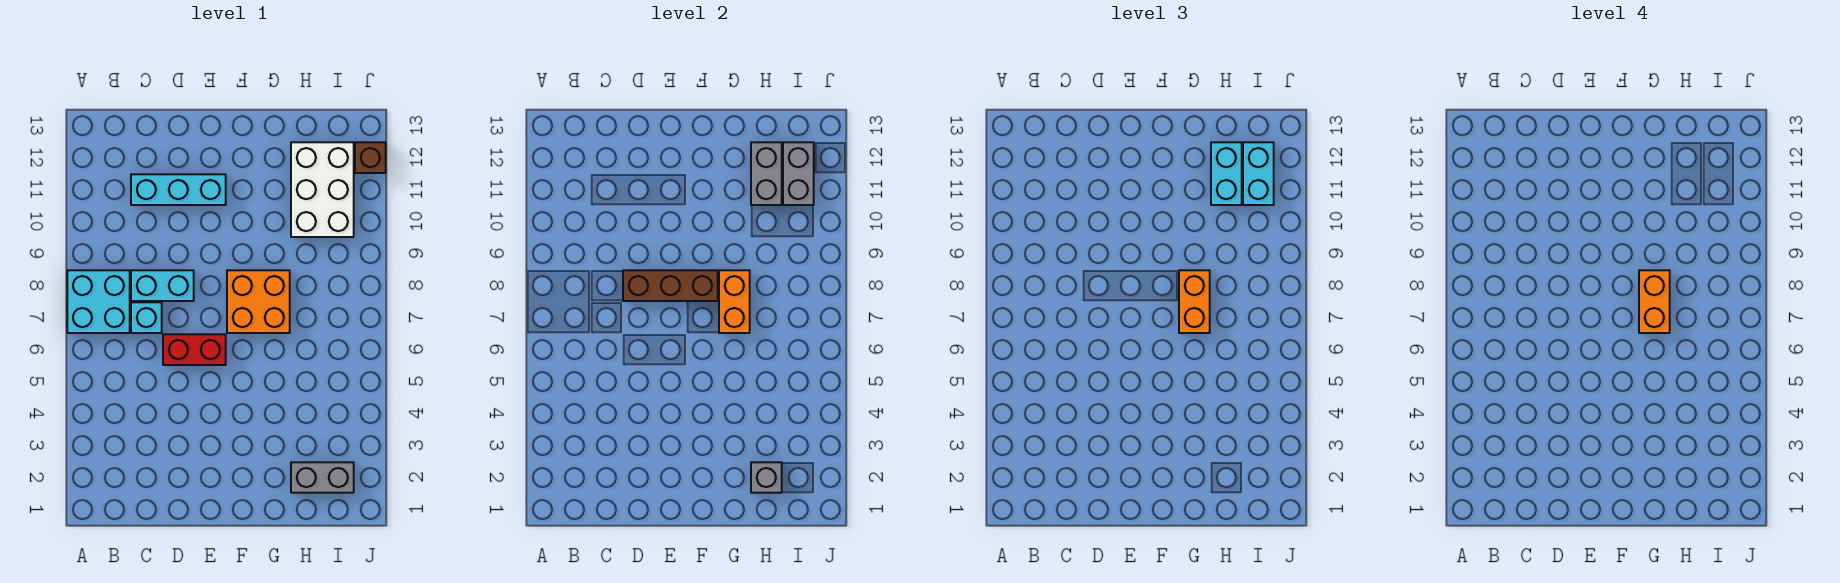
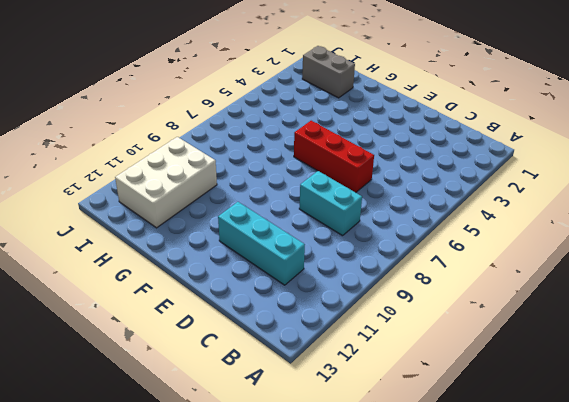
red brick D6:F6 level 1 -> red brick D6:E6 level 1
none -> cyan brick A7:B8 level 1
none -> cyan brick C7 level 1
none -> orange brick F7:G8 level 1

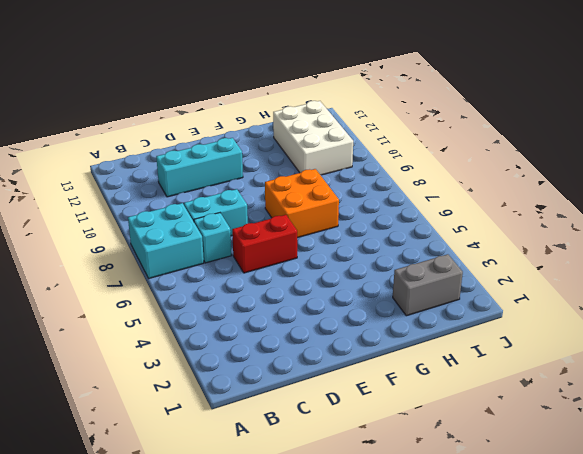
none -> brown brick J12 level 1
none -> brown brick D8:F8 level 2
none -> orange brick G7:G8 level 2

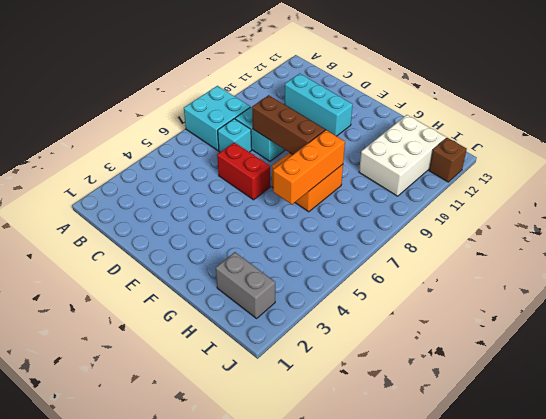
orange brick G6:G8 level 2 -> orange brick G7:G8 level 2
none -> grey brick H2 level 2
none -> grey brick H11:H12 level 2
none -> grey brick I11:I12 level 2

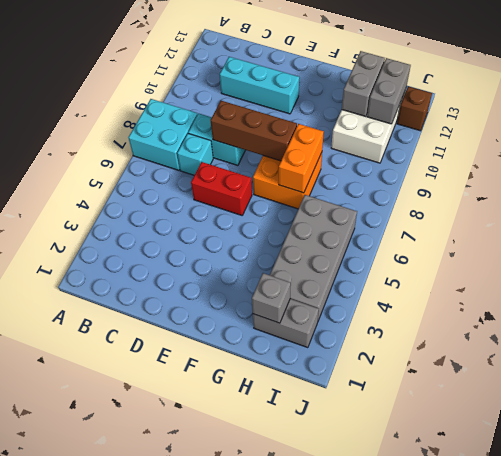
grey brick H3:I6 level 1 -> none
none -> orange brick G7:G8 level 3
none -> cyan brick H11:H12 level 3
none -> cyan brick I11:I12 level 3

